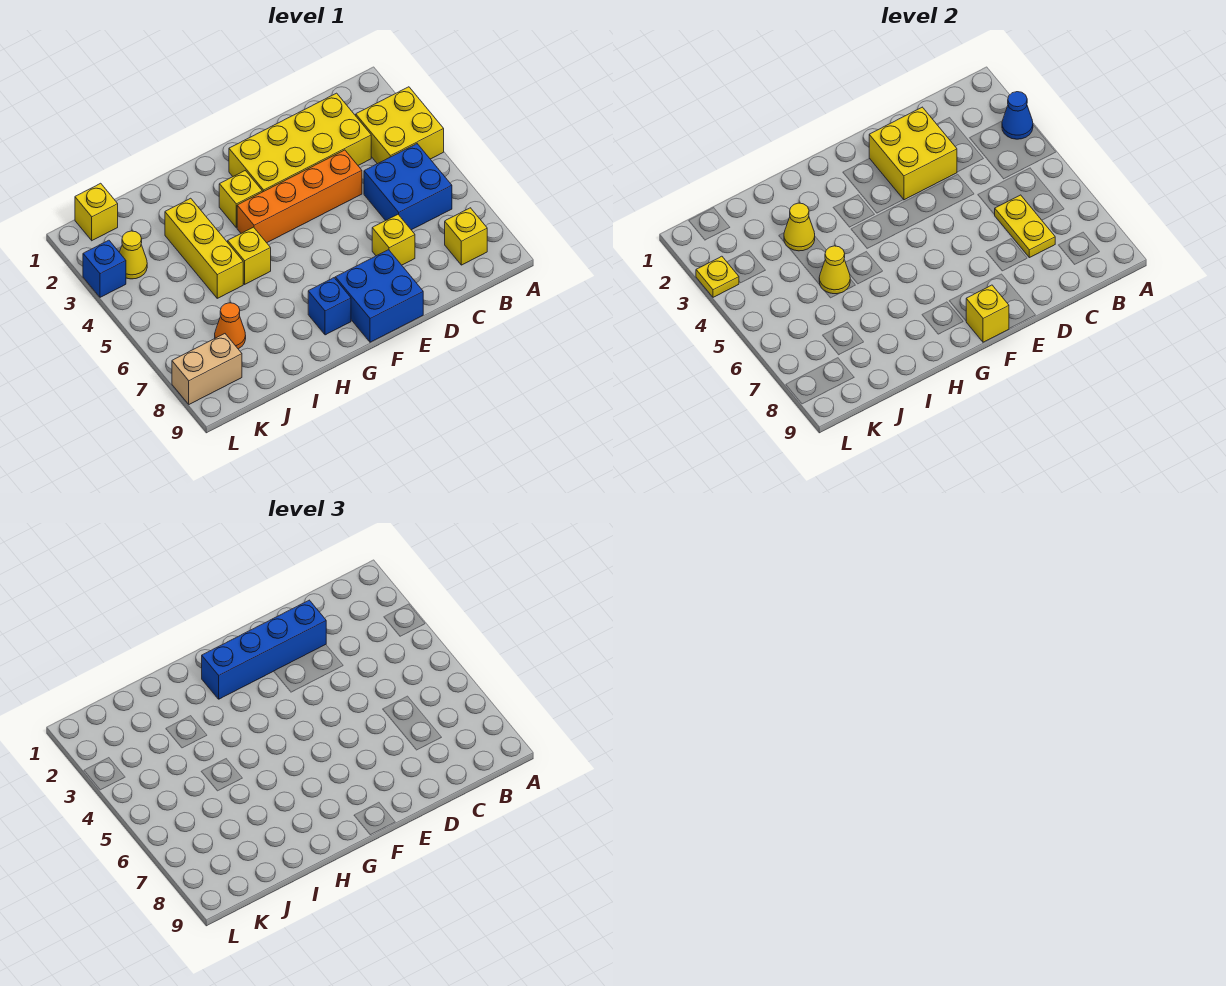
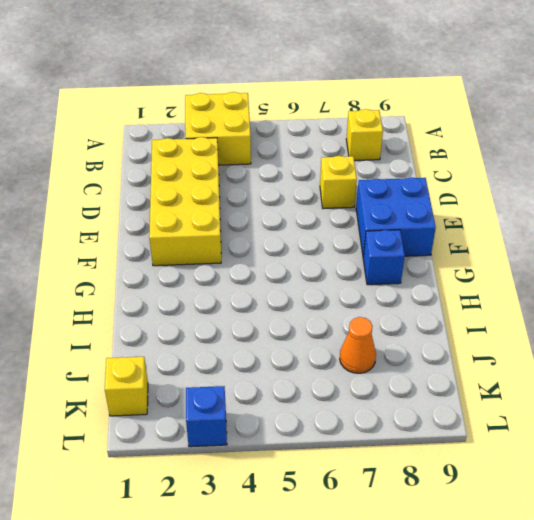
none -> blue brick B5:C6 level 1
none -> orange brick D4:G4 level 1
none -> yellow brick G3 level 1

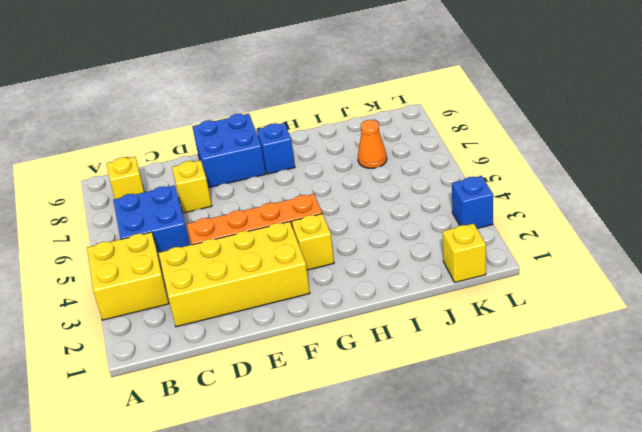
none -> yellow brick H5 level 1
none -> yellow brick I3:I5 level 1
none -> yellow cone K3 level 1

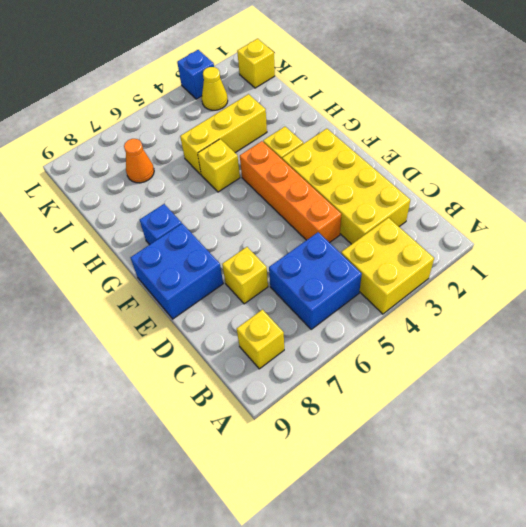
none -> tan brick K8:L8 level 1
none -> blue cone A3 level 2
none -> yellow plate C6:C7 level 2

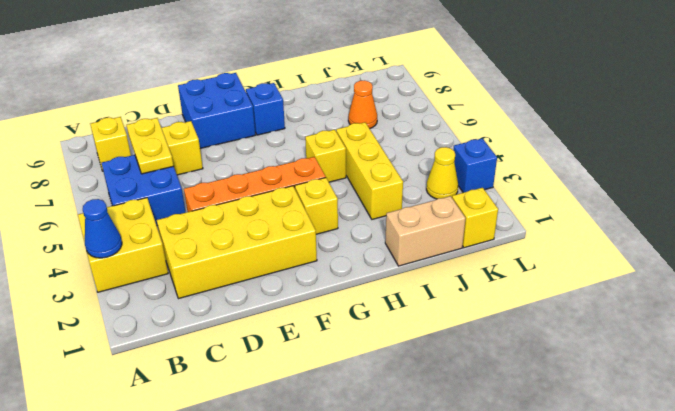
tan brick I1:J1 level 1 -> tan brick K8:L8 level 1
none -> yellow brick D2:E3 level 2
none -> yellow brick F9 level 2
none -> yellow cone I3 level 2

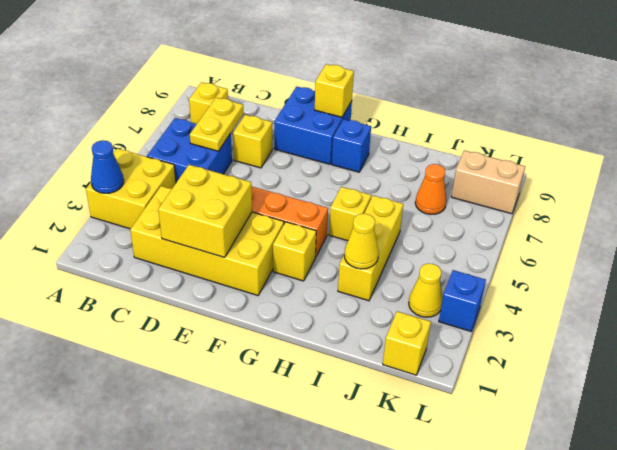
none -> yellow cone I5 level 2
none -> yellow plate L3 level 2
none -> blue brick D2:G2 level 3

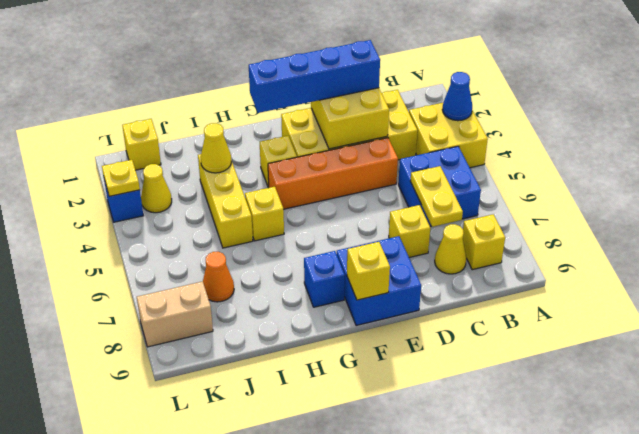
yellow cone C8 level 1 -> yellow cone I5 level 2

